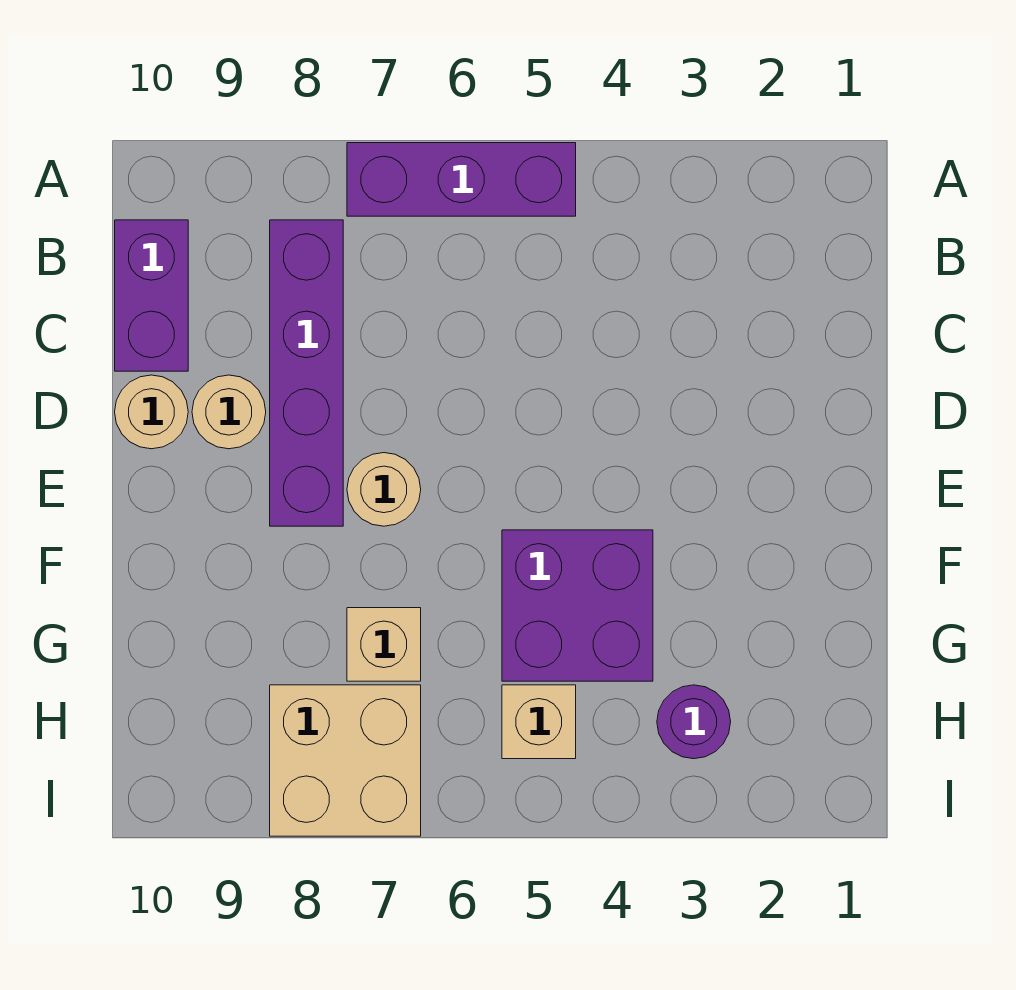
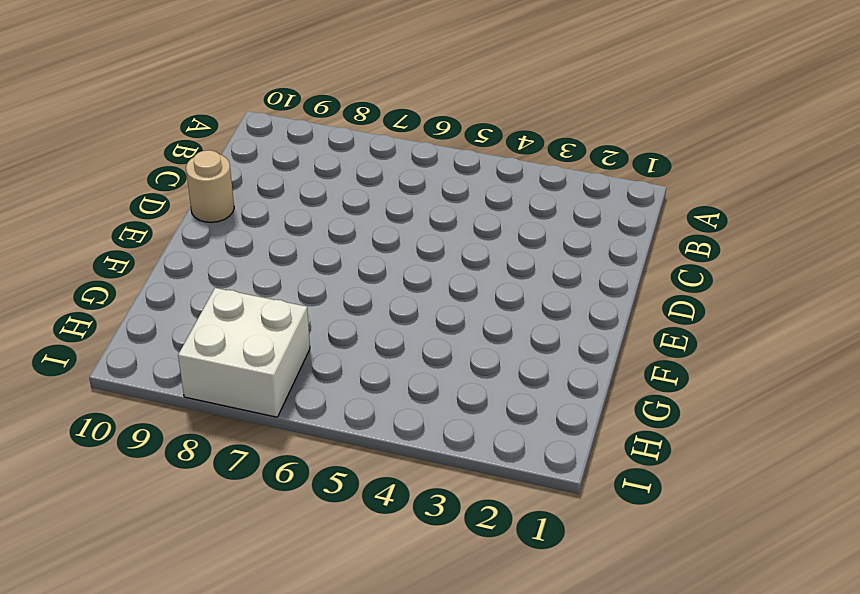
white brick H7:I8 level 1 -> tan brick H7:I8 level 1
none -> purple brick A5:A7 level 1
none -> purple brick B8:E8 level 1

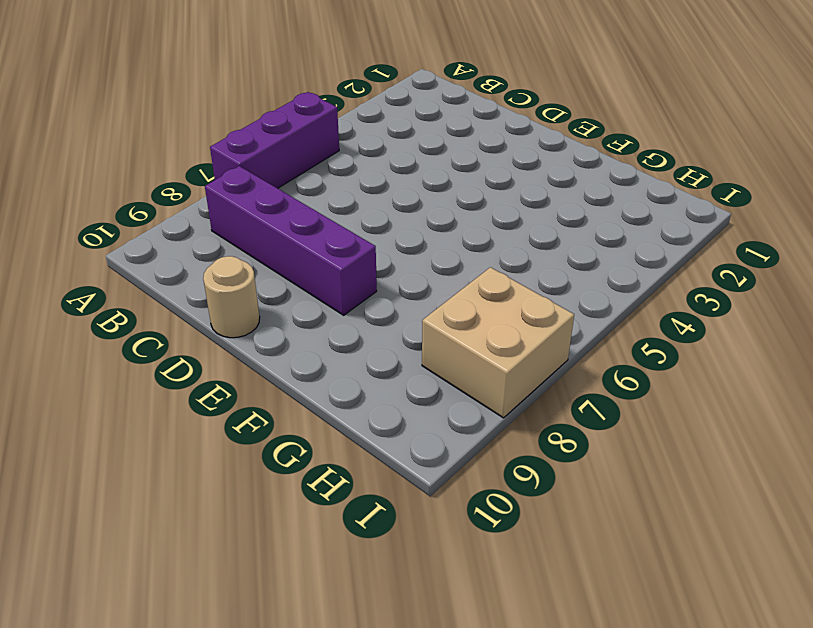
none -> purple brick B10:C10 level 1
none -> tan round brick D9 level 1

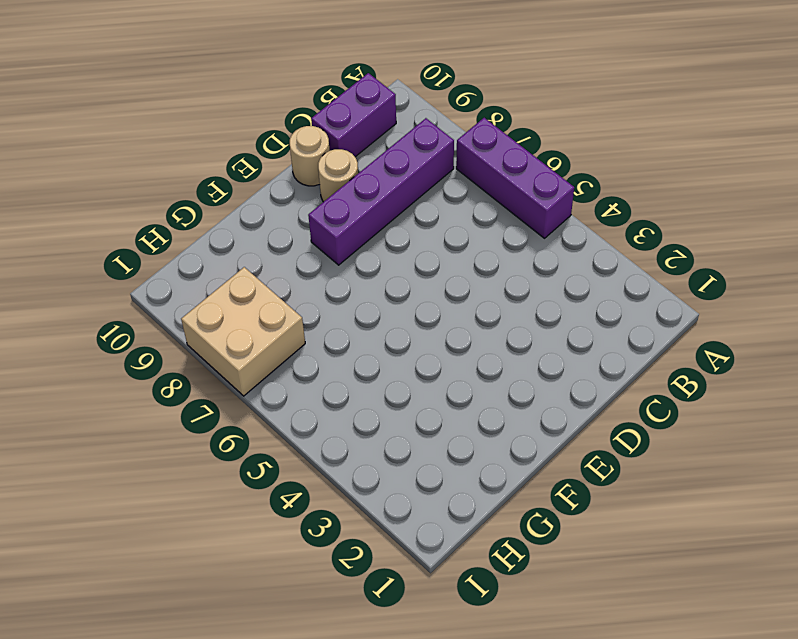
none -> tan round brick E7 level 1
none -> purple brick F4:G5 level 1

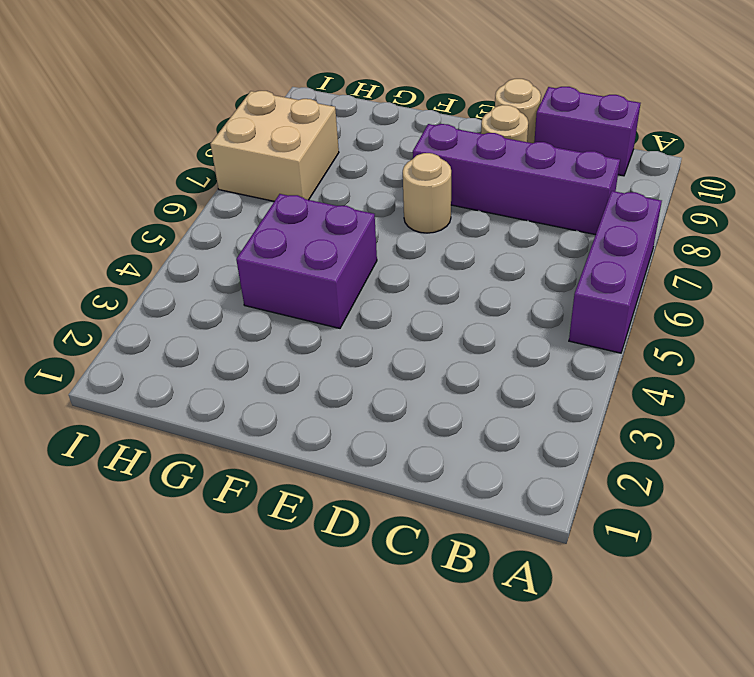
none -> tan brick G7 level 1
none -> purple round brick H3 level 1

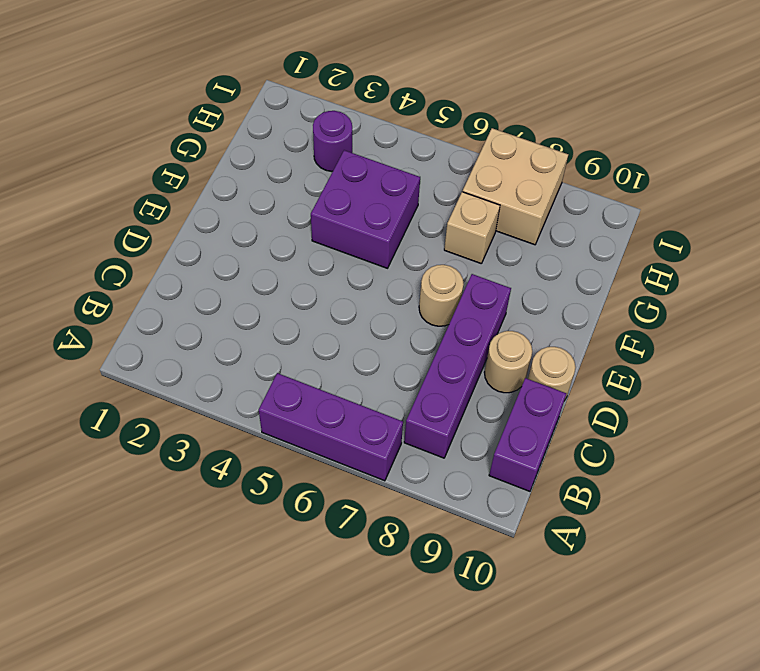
none -> tan brick H5 level 1

